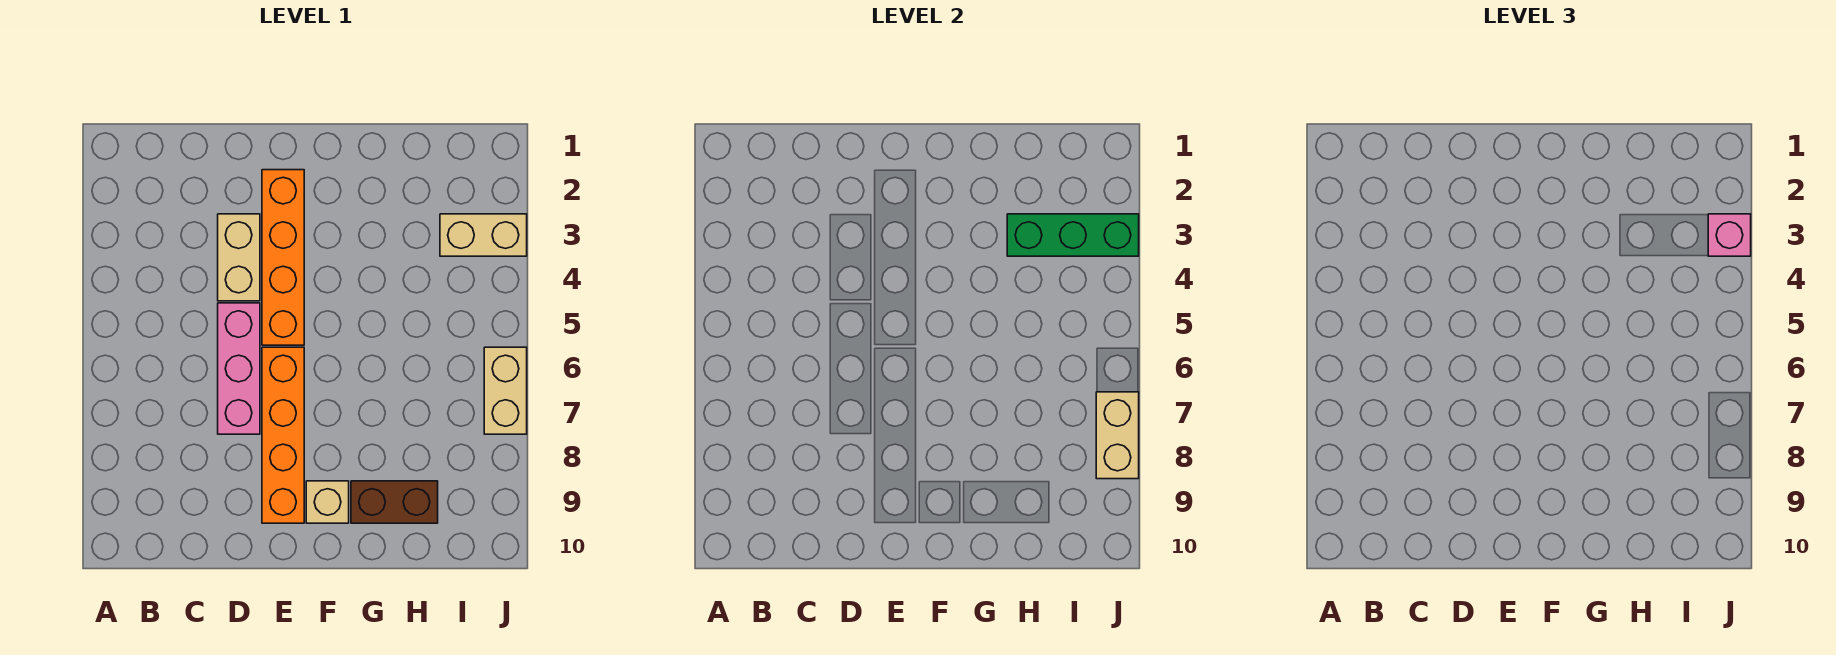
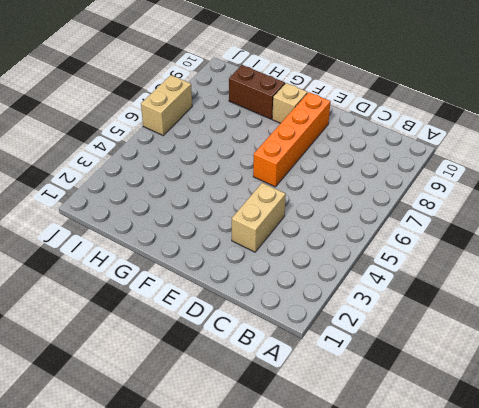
none -> pink brick D5:D7 level 1
none -> orange brick E2:E5 level 1

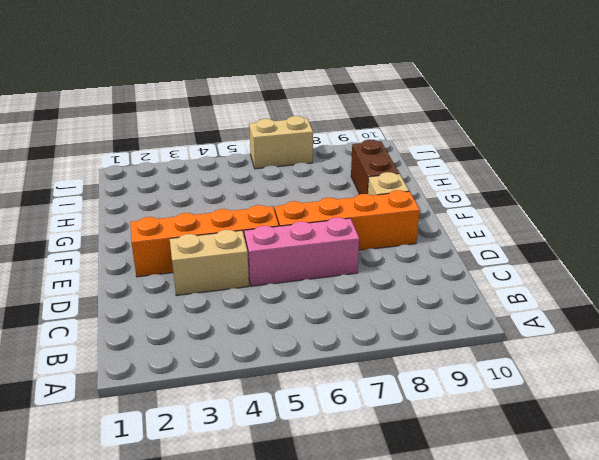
none -> tan brick I3:J3 level 1
none -> green brick H3:J3 level 2

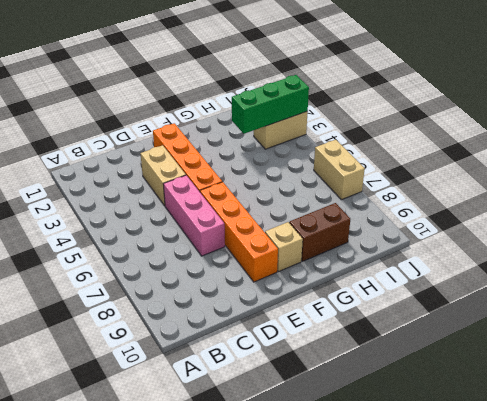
none -> tan brick J7:J8 level 2
none -> pink brick J3 level 3

